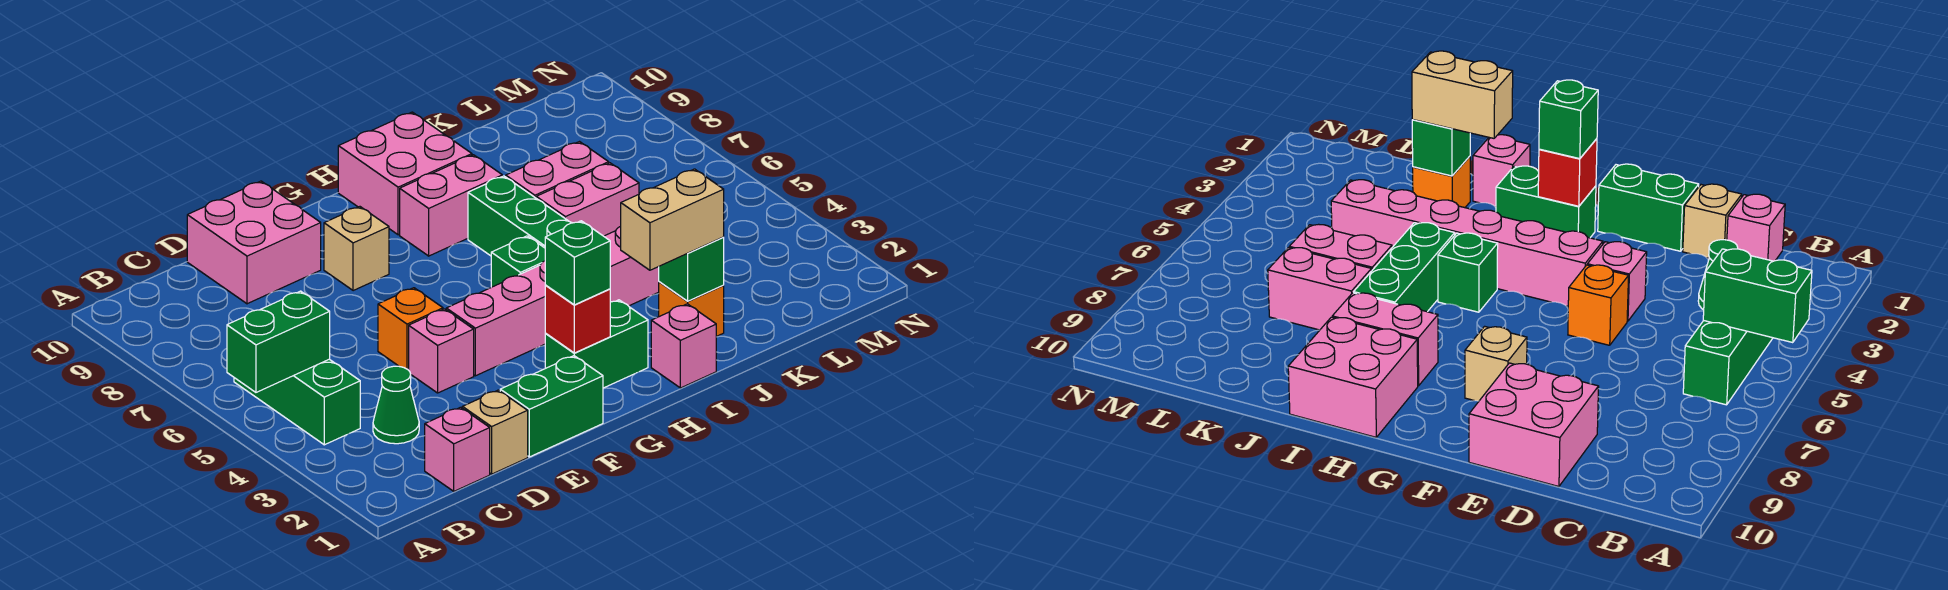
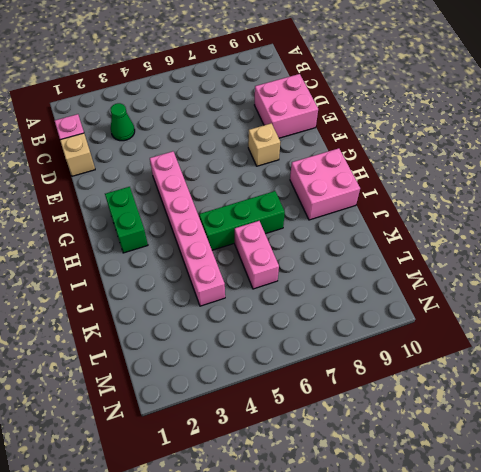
none -> green brick B4:B6 level 1
none -> green brick E1:F1 level 1
none -> pink brick E4 level 1

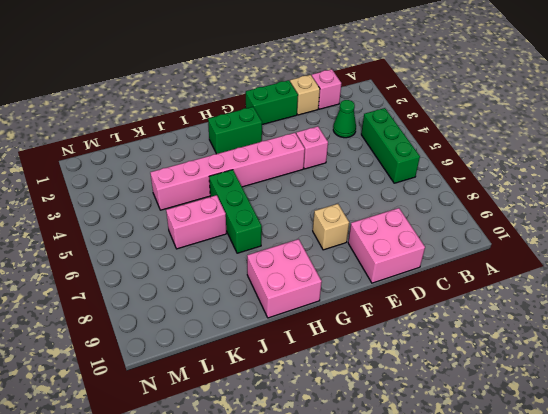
none -> orange brick E5 level 1
none -> green brick H5 level 1
none -> pink brick H8:I8 level 1

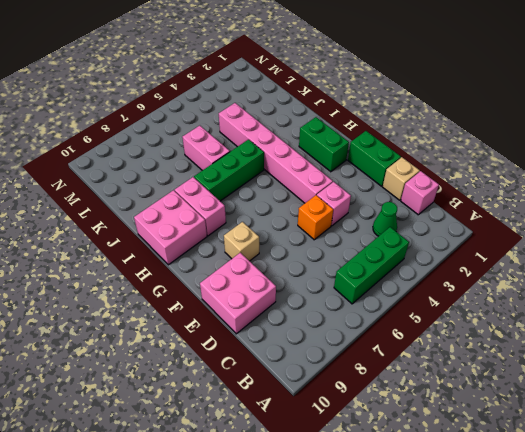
none -> green brick H5 level 1
none -> pink brick I1 level 1
none -> orange brick J2 level 1

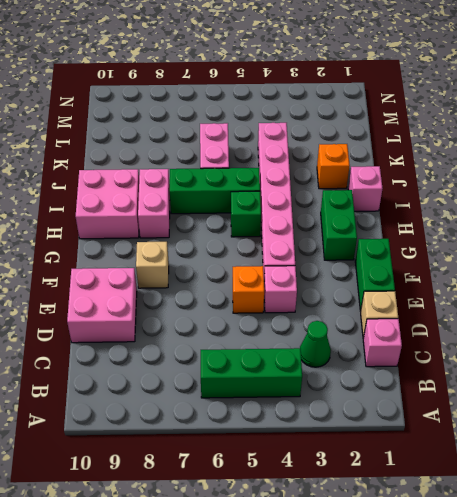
none -> pink brick J7:K7 level 1
none -> green brick A5:B5 level 2
none -> red brick G2 level 2

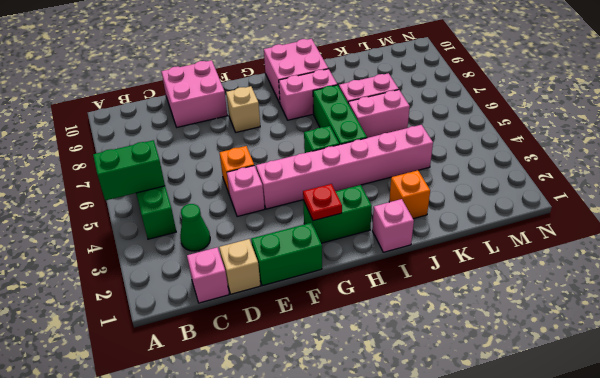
red plate G2 level 2 -> red brick G2 level 2
none -> green brick J2 level 2
none -> green brick G2 level 3
none -> tan brick I2:J2 level 3

